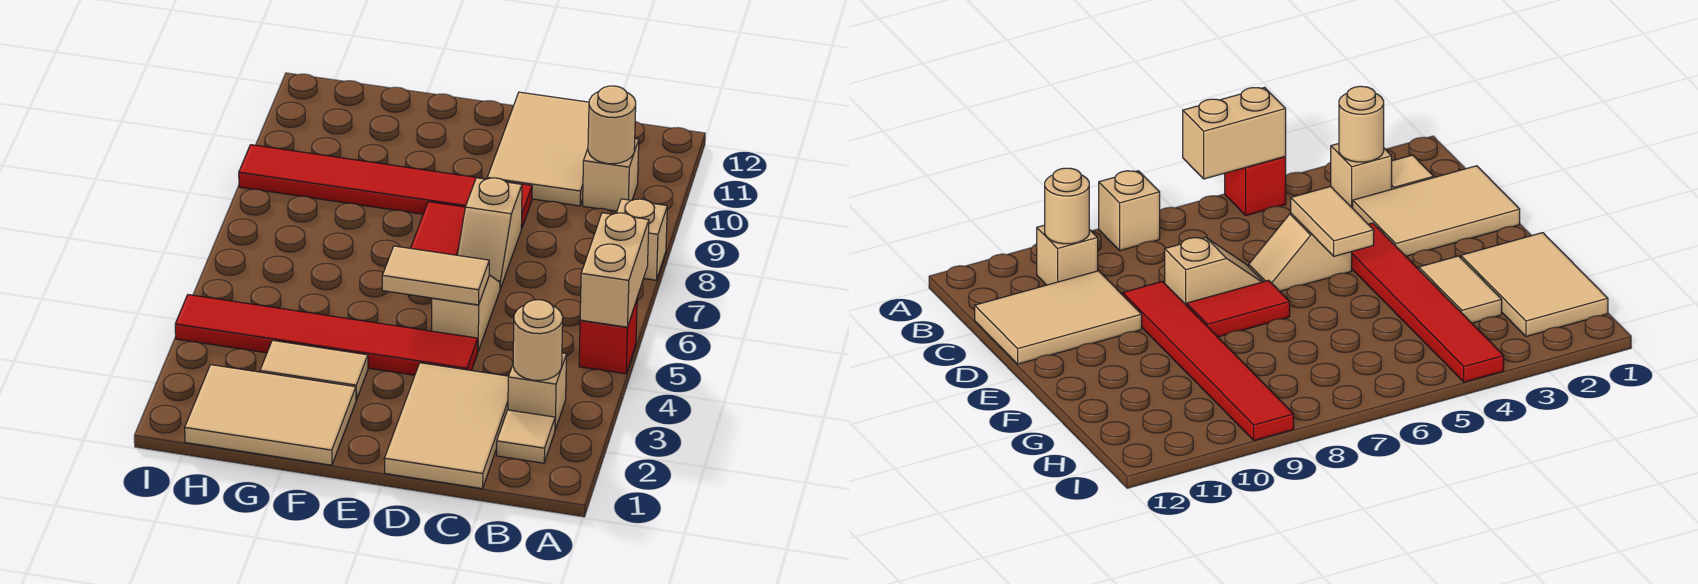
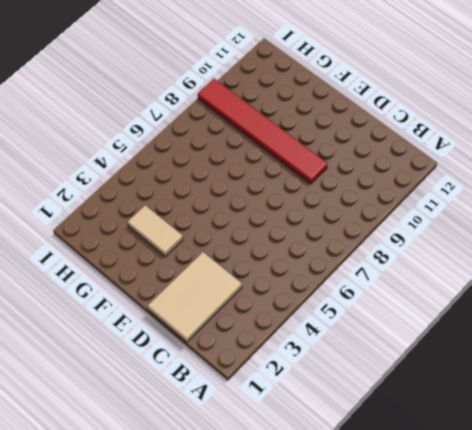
none -> red brick A5 level 1
none -> tan brick A8 level 1
none -> tan tile B2 level 1

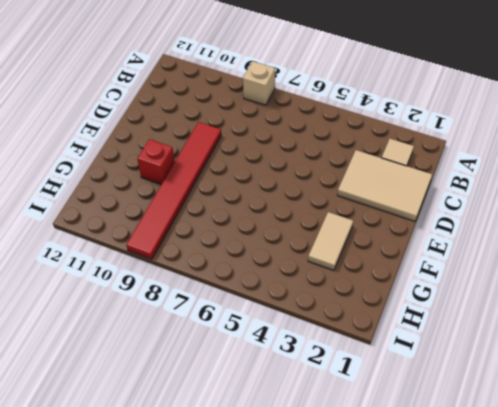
red brick F10 level 1 -> red brick A5 level 1
none -> tan brick B3 level 1
none -> tan brick B10 level 1
none -> tan tile C10:D12 level 1

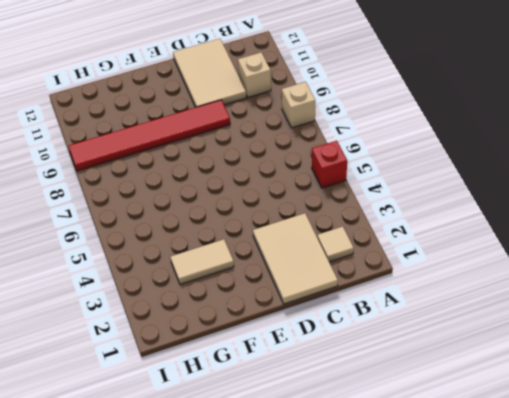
none -> tan brick B3 level 1
none -> red tile D4:I4 level 1
none -> tan slope D5:D6 level 1 top 5

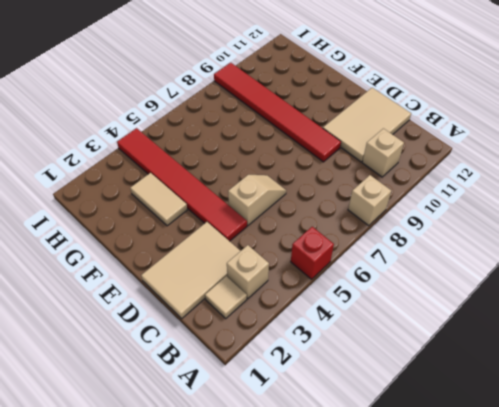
none -> tan slope D7:D8 level 1 top 8
none -> red tile E7:E8 level 1
none -> tan tile F1:H2 level 1

